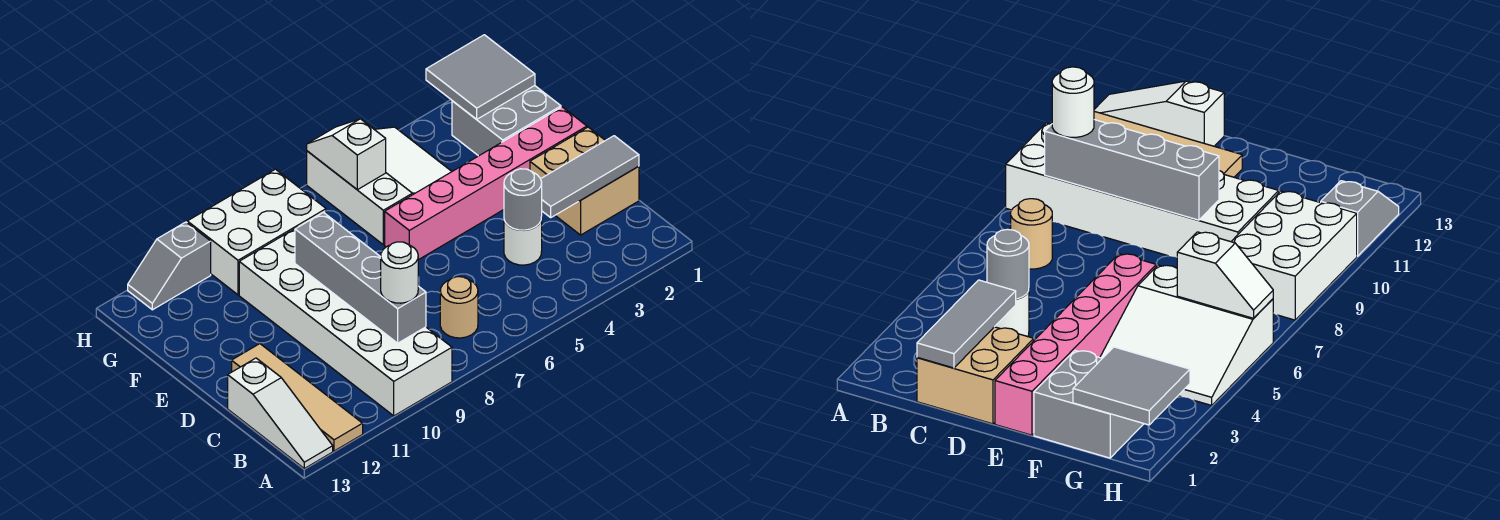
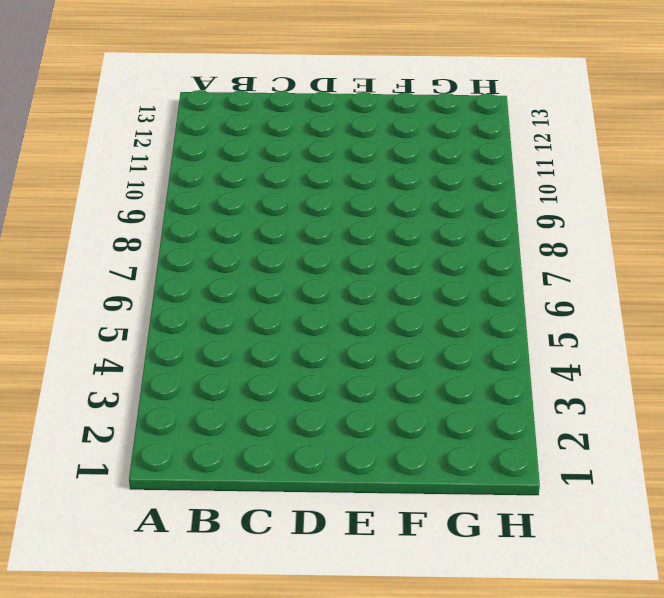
none -> white brick A9:F10 level 1
none -> tan tile A12:D12 level 1
none -> white slope A13:C13 level 1 top C

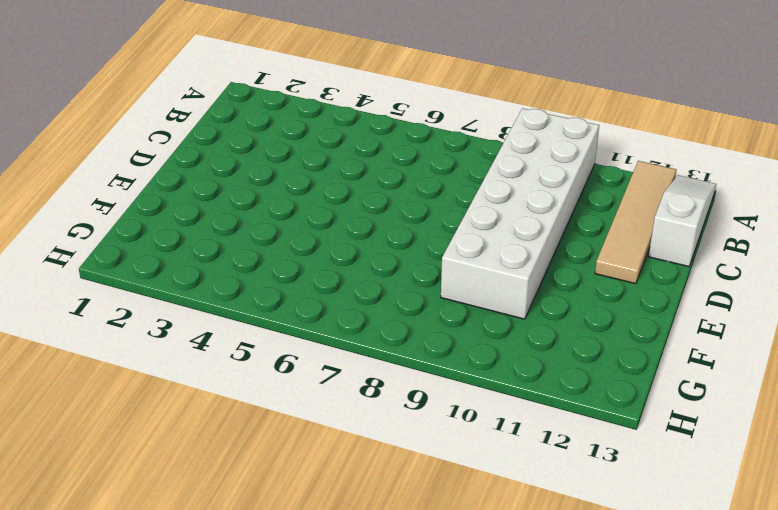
none -> tan round brick B7 level 1
none -> tan brick C1:D2 level 1
none -> white round brick C4 level 1

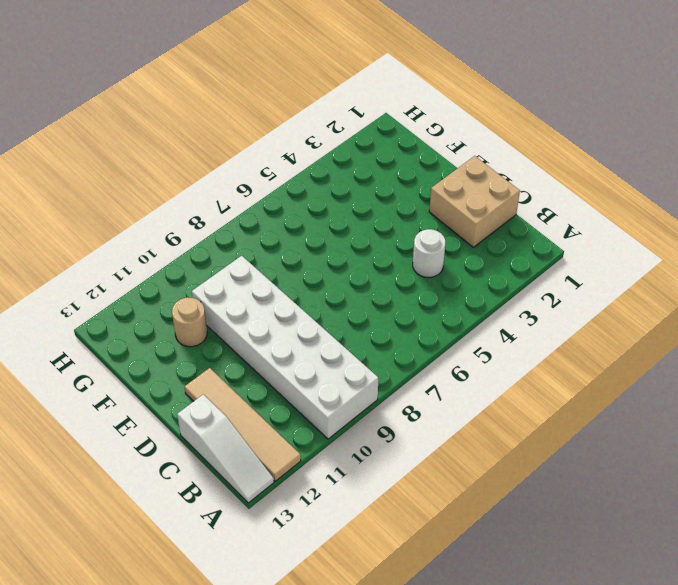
tan round brick F11 level 1 -> tan round brick B7 level 1
none -> pink brick E1:E6 level 1
none -> grey brick F1:G2 level 1
none -> white slope F4:H6 level 1 top 6

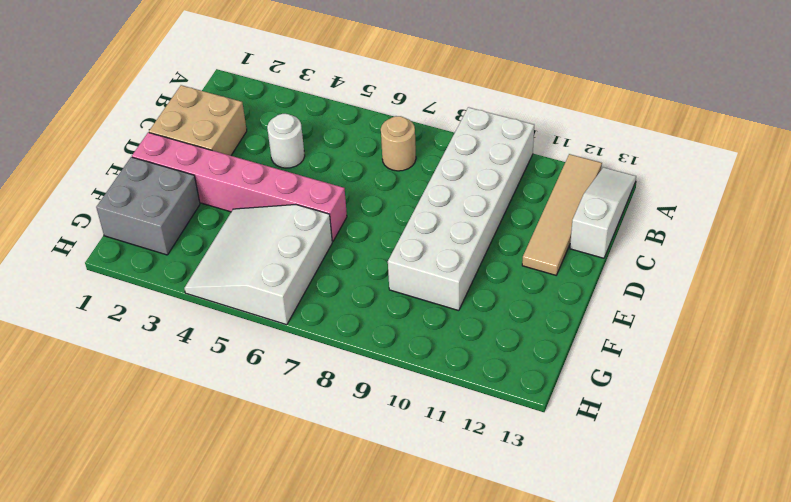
none -> white brick G8:H10 level 1
none -> grey slope H11:H12 level 1 top 11
none -> grey brick B9:E9 level 2

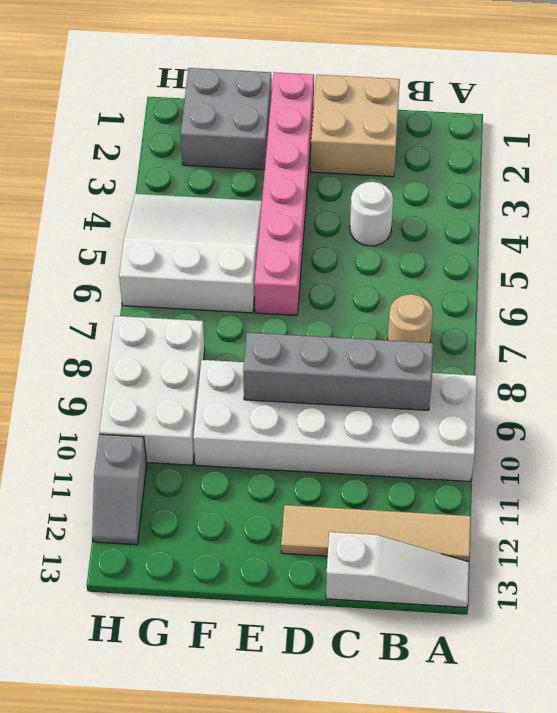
none -> grey tile C1:C3 level 2
none -> grey round brick C4 level 2
none -> grey tile G1:H2 level 2

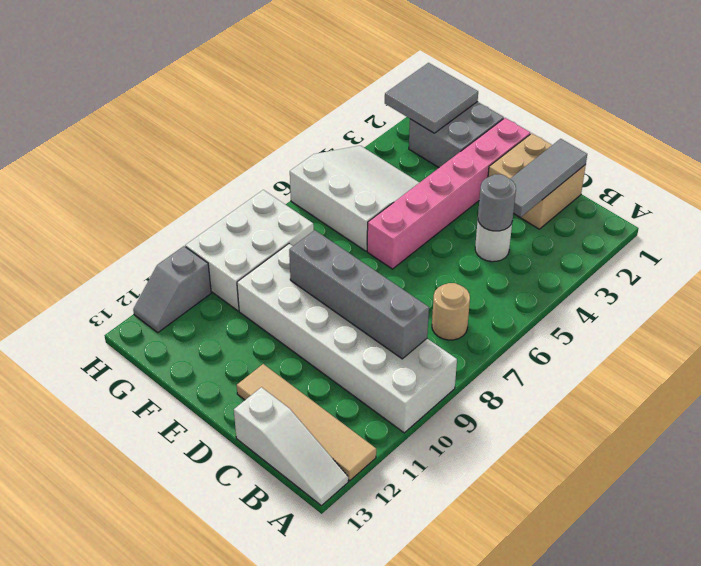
none -> white slope G6:H6 level 2 top G
none -> white round brick B9 level 3

